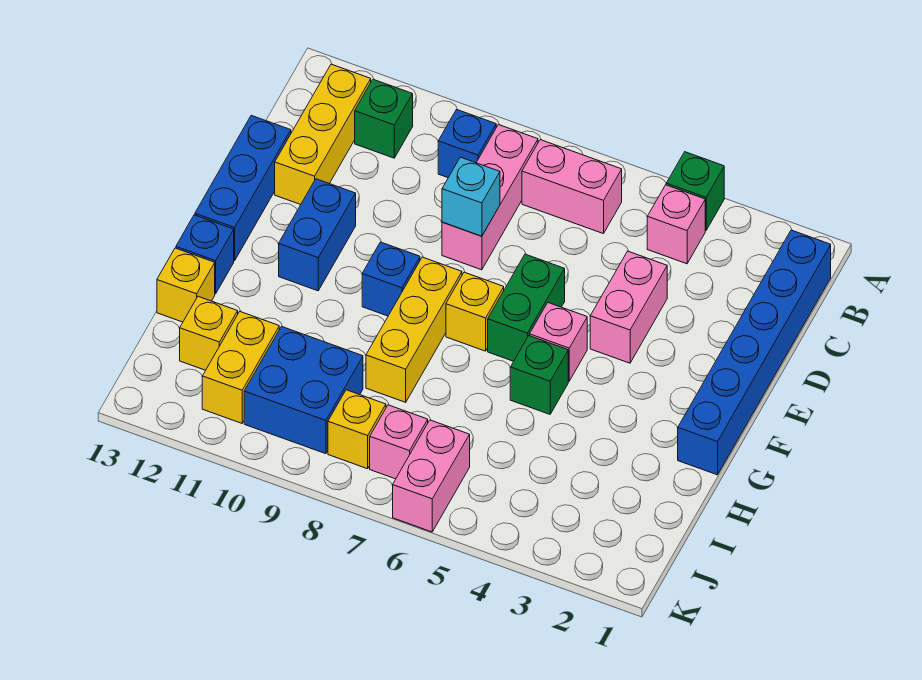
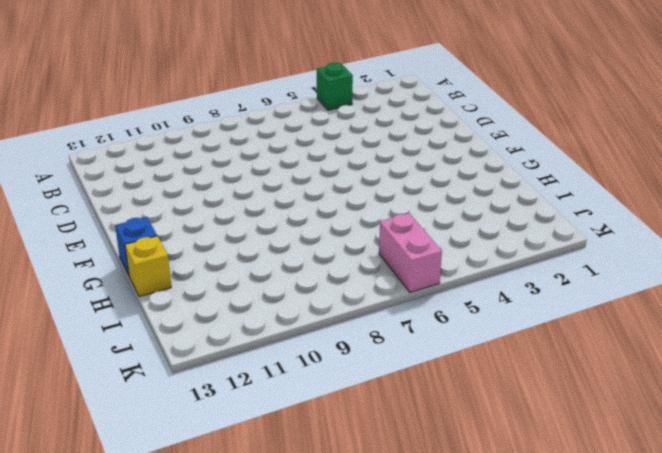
none -> blue brick B1:G1 level 1
none -> pink brick B4 level 1
none -> pink brick B6:B7 level 1

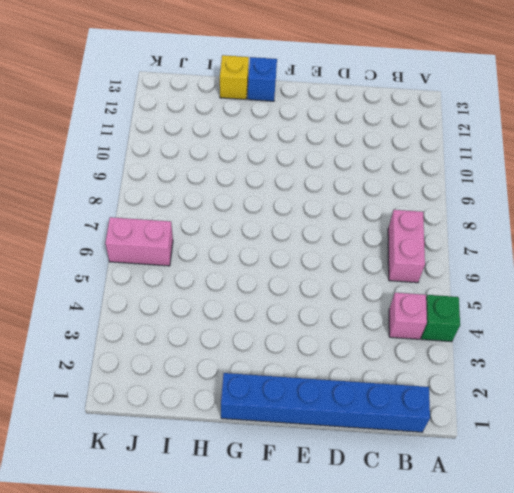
none -> pink brick B8:D8 level 1
none -> blue brick B9 level 1
none -> green brick B11 level 1

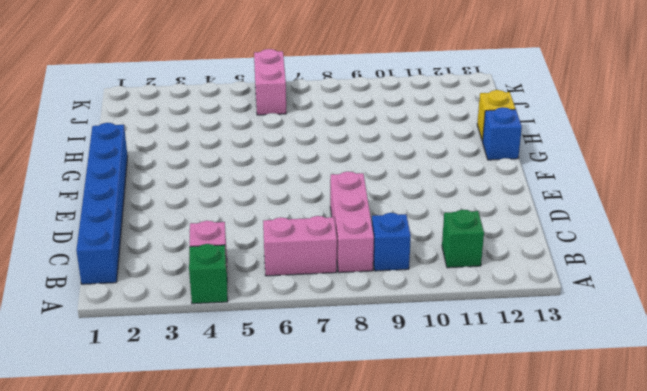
none -> yellow brick B12:D12 level 1
none -> pink brick D4:E4 level 1
none -> blue brick D13:F13 level 1

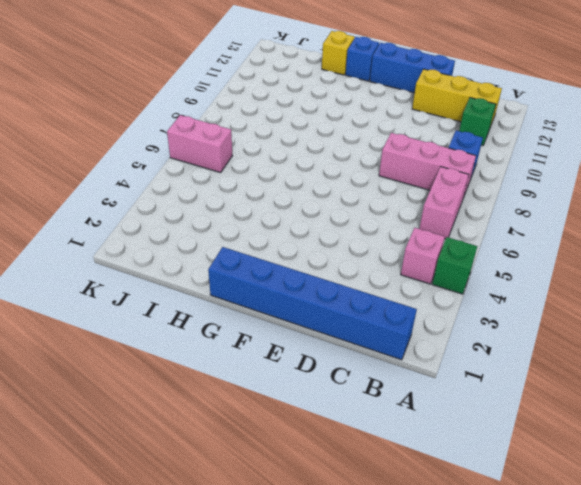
none -> pink brick D4:E4 level 1
none -> green brick E6:F6 level 1
none -> blue brick E11:F11 level 1

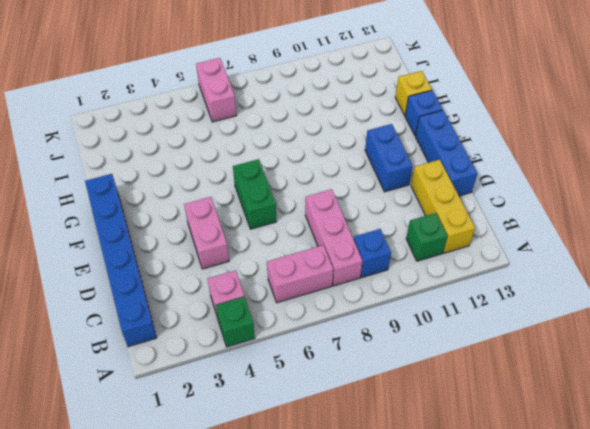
none -> pink brick F5 level 1
none -> yellow brick F7 level 1
none -> yellow brick F8:H8 level 1

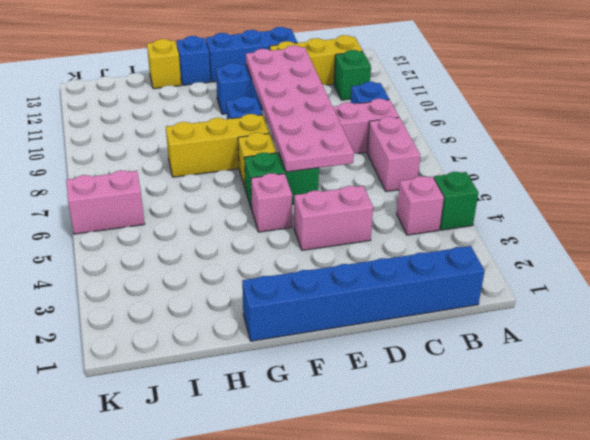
pink plate D6:E11 level 2 -> cyan brick D8 level 2
none -> green brick G5 level 1
none -> blue brick I9:J10 level 1
none -> yellow brick I11:J11 level 1

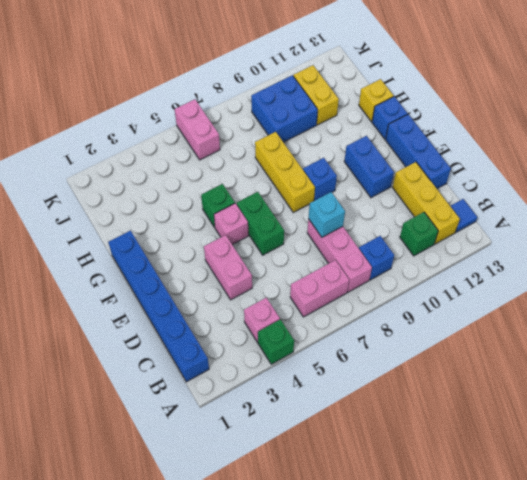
blue tile B13 level 1 -> none
none -> yellow brick F7 level 1
none -> yellow brick I12 level 1
none -> pink brick J7 level 1

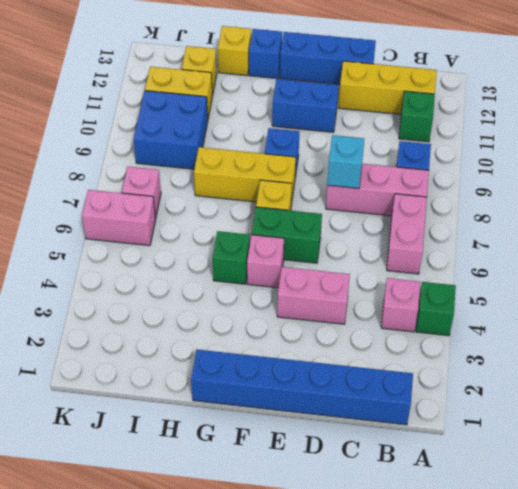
none -> yellow brick J8 level 1

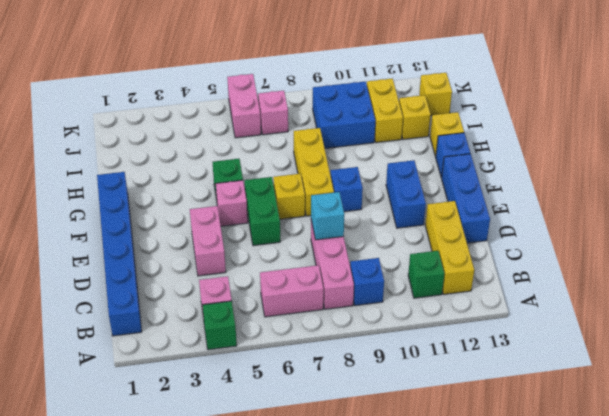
yellow brick J13 level 1 -> yellow brick J8 level 1

